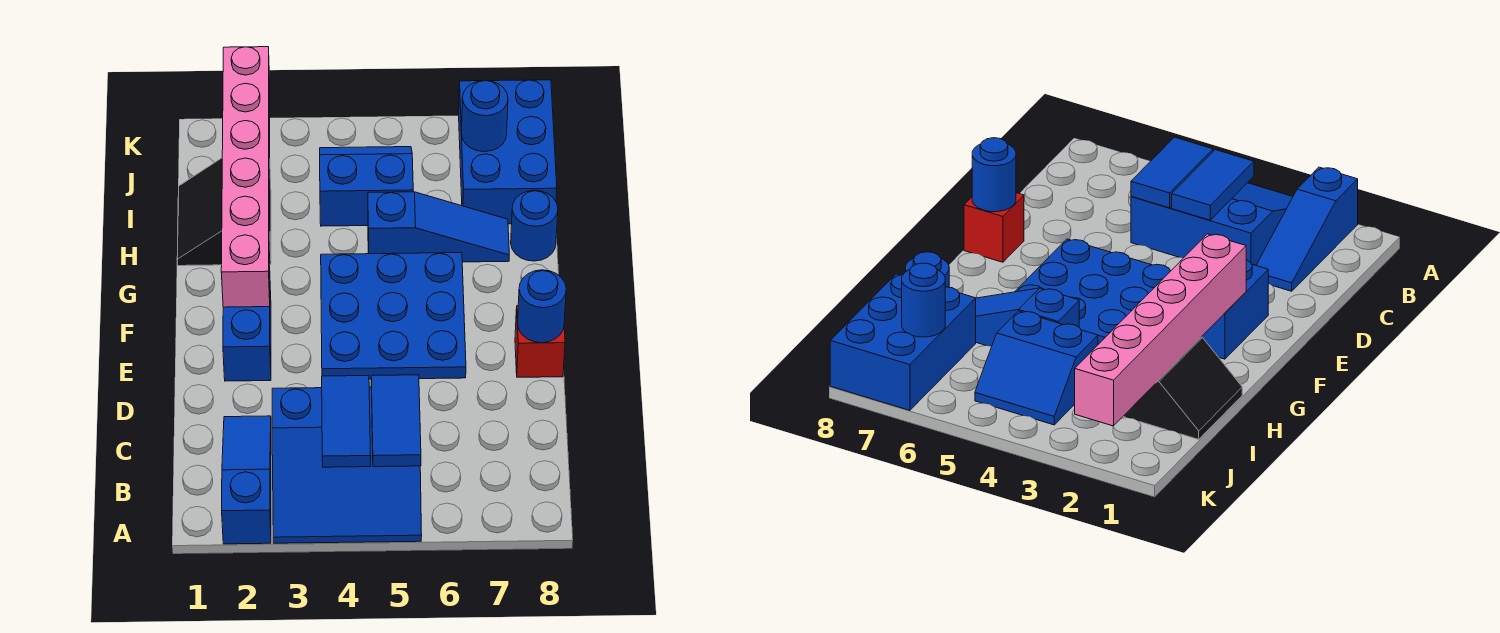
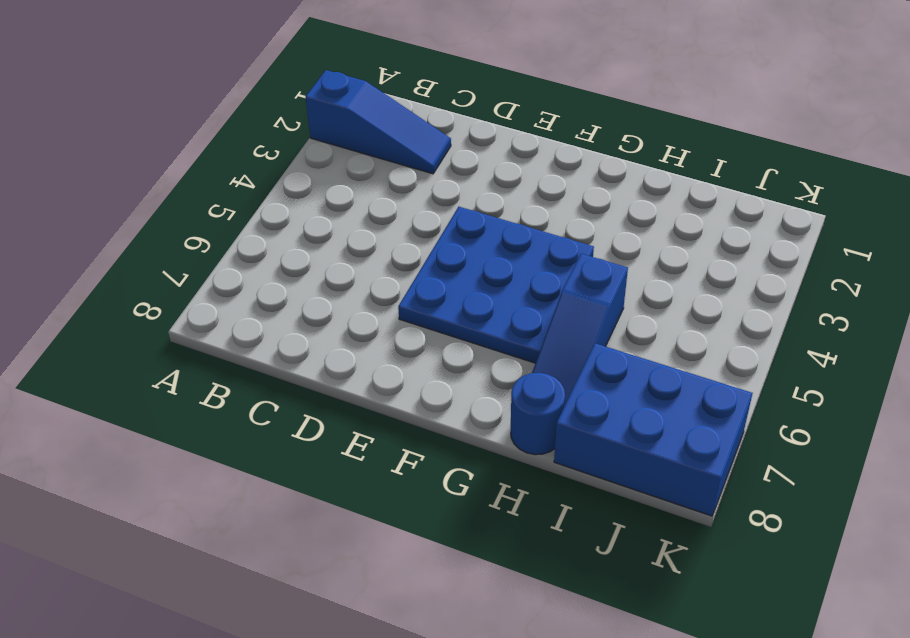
none -> blue slope A3:C5 level 1 top C
none -> blue brick E2:F2 level 1
none -> red brick E8 level 1

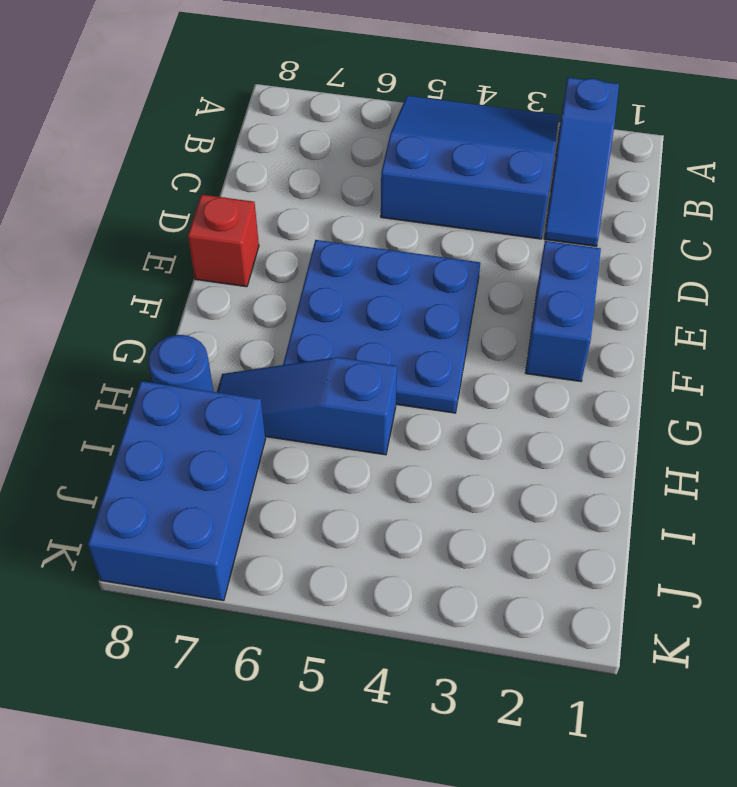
none -> black slope H1:I2 level 1 top 2
none -> blue slope I4:J5 level 1 top I
none -> blue tile B4:C4 level 2

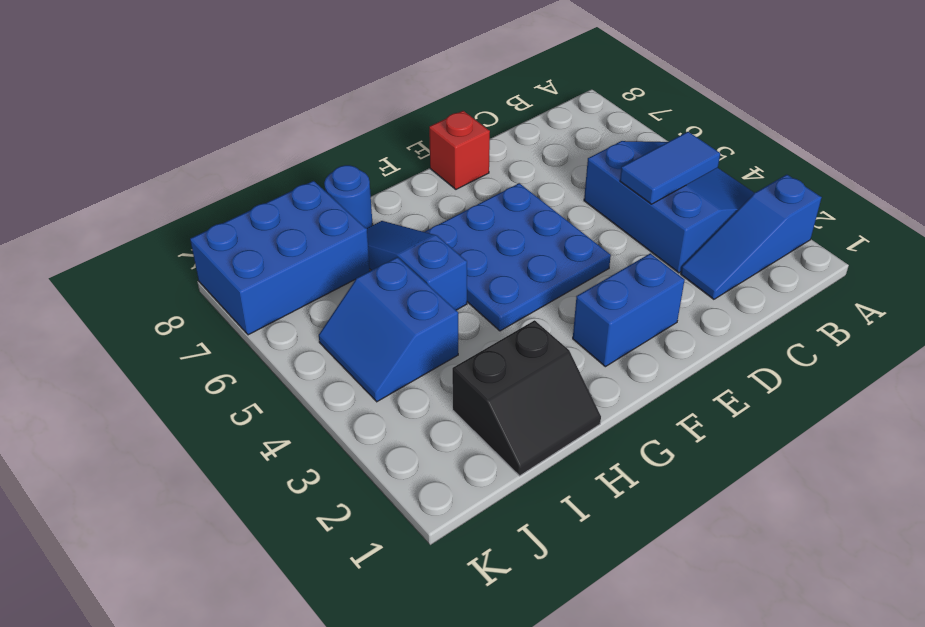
none -> blue tile B5:C5 level 2
none -> blue round brick E8 level 2
none -> pink brick F2:K2 level 2

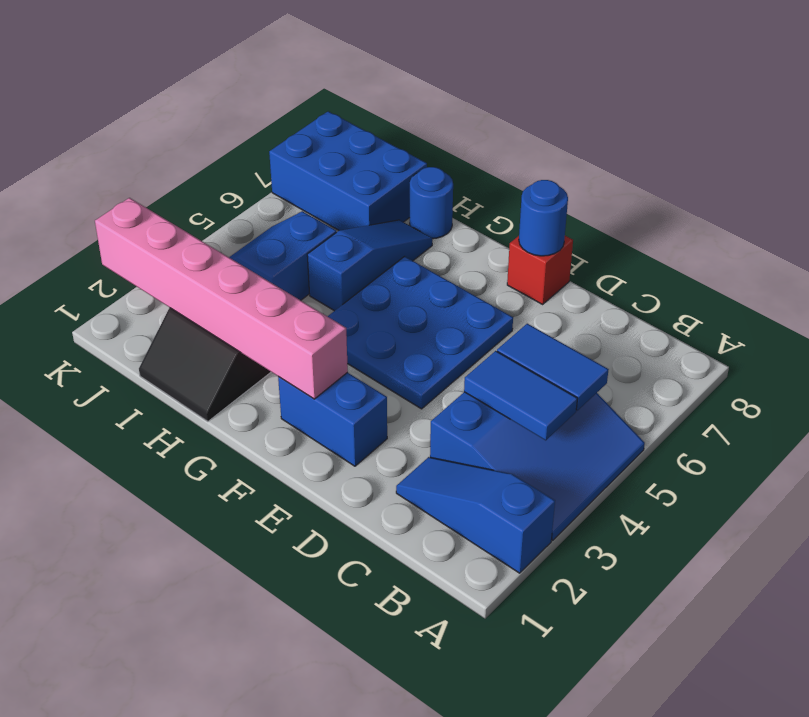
none -> blue round brick J7 level 2

